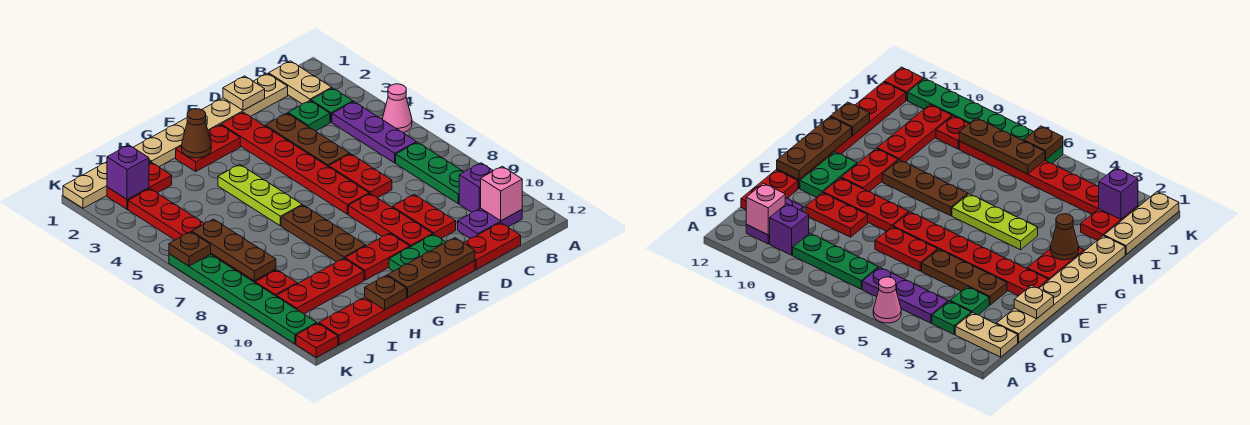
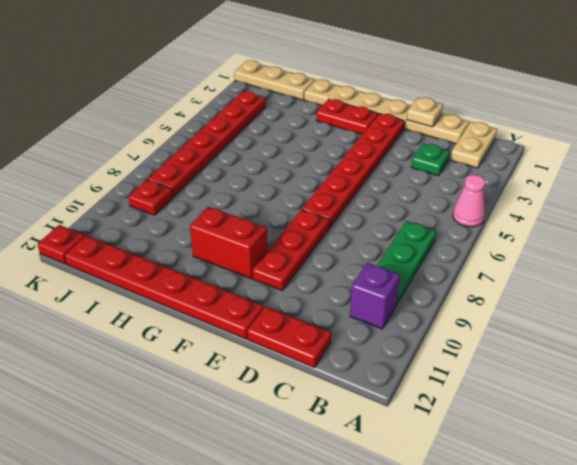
red brick F10:G10 level 1 -> red plate F10:G10 level 1
none -> green plate B3 level 1
none -> purple plate B4:B6 level 1
none -> purple plate B11:C11 level 1
none -> brown plate D3:D5 level 1

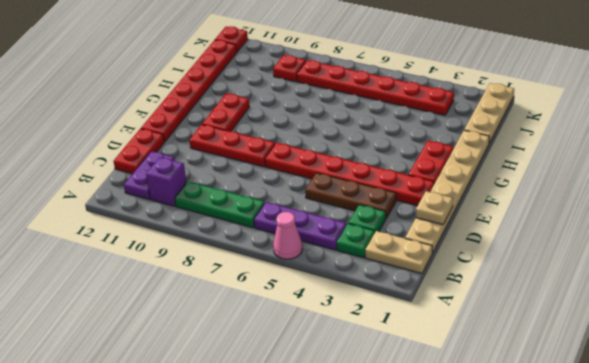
none -> red plate D6:D7 level 1
none -> red plate D9:D10 level 1
none -> green plate E11:F11 level 1
none -> lime plate G4:G6 level 1

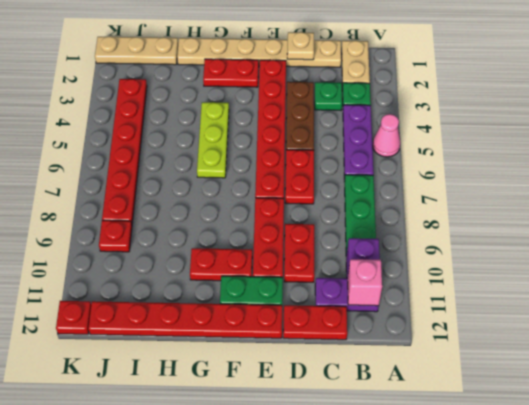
none -> brown plate G7:G9 level 1
none -> red plate H10:J10 level 1
none -> red plate I2:J2 level 1
none -> green plate K6:K11 level 1

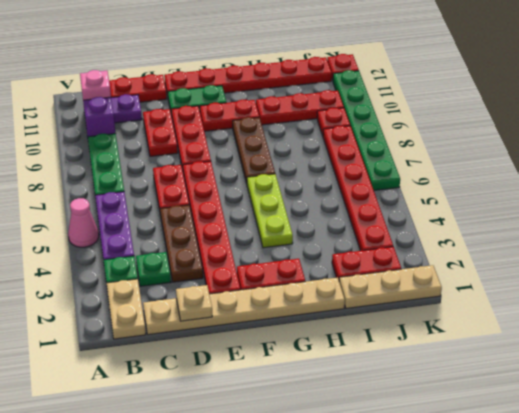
none -> brown plate E12:G12 level 2
none -> brown cone G2 level 2
none -> brown plate H12 level 2
none -> purple brick J2 level 2

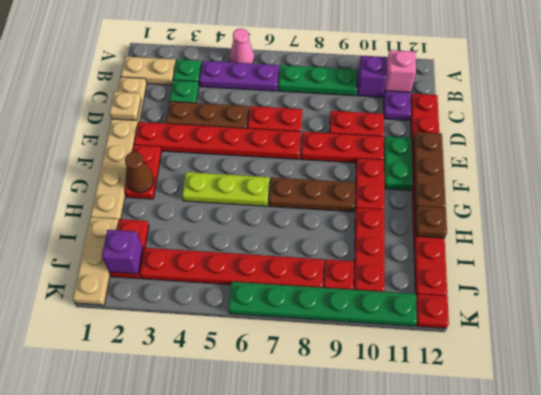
none -> brown plate J6:J8 level 2
none -> brown plate K6 level 2

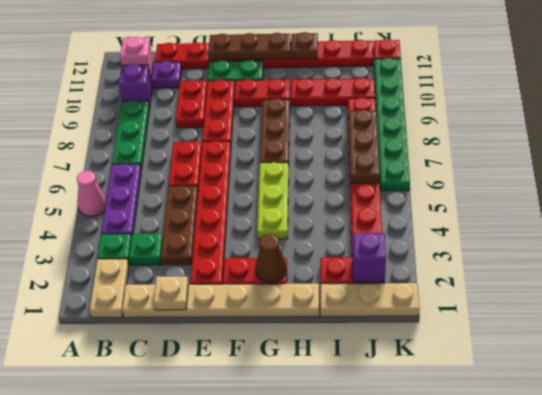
none -> brown plate K6 level 2

